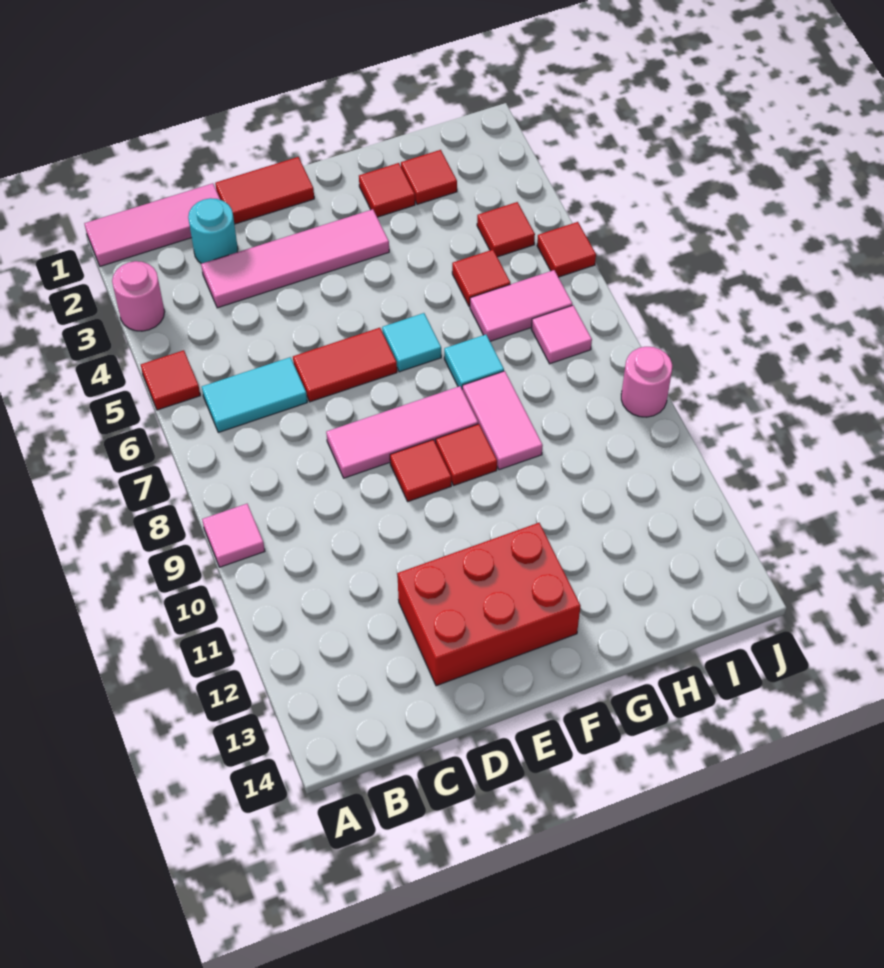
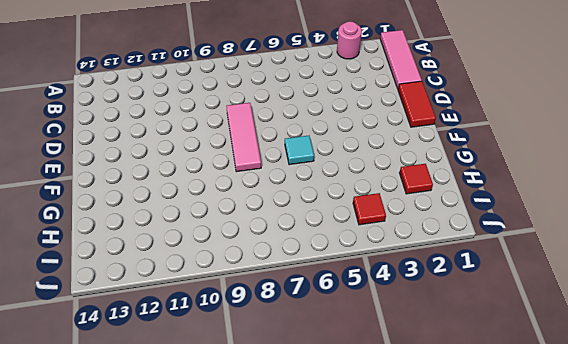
none -> red tile A5 level 1
none -> pink tile A9 level 1
none -> cyan tile B6:C6 level 1

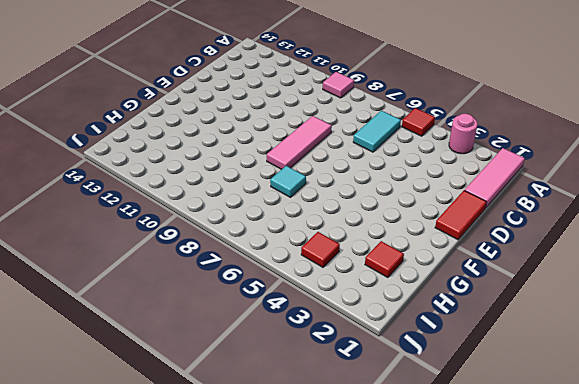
none -> cyan round brick C2 level 1
none -> pink tile C3:F3 level 1
none -> red tile D6:E6 level 1

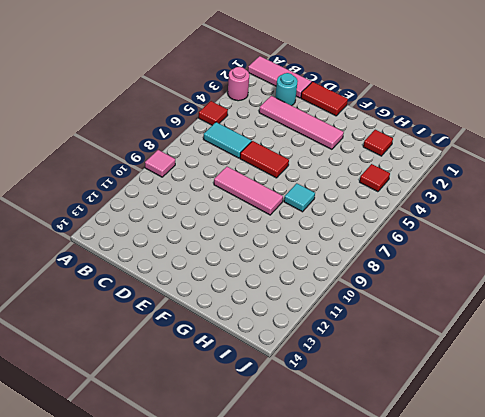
none -> red brick D12:F13 level 1
none -> red tile E9 level 1
none -> cyan tile F6 level 1

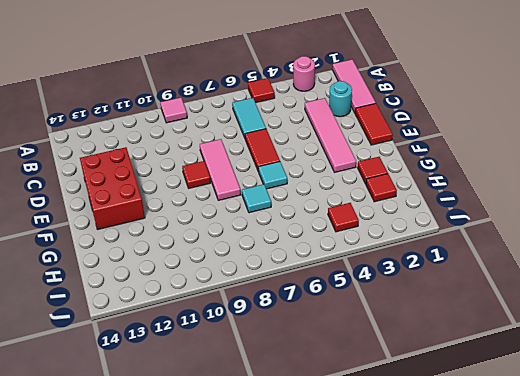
none -> red tile F9 level 1
none -> pink tile G8:G9 level 1
none -> red tile H5 level 1

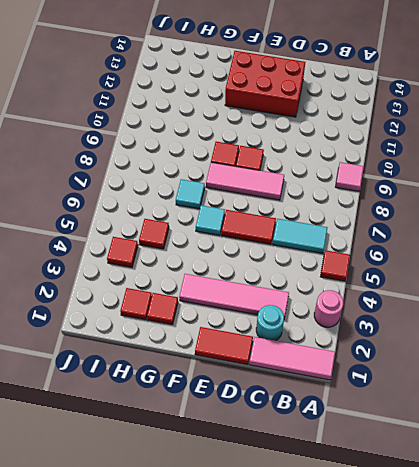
none -> pink tile G8:G9 level 1
none -> pink tile H6:I6 level 1
none -> pink tile I7 level 1

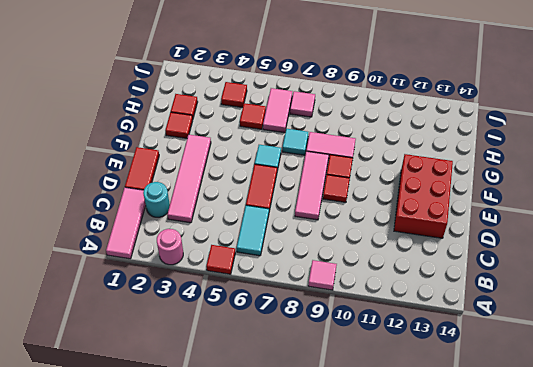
none -> red tile J5 level 1
none -> pink round brick J9 level 1

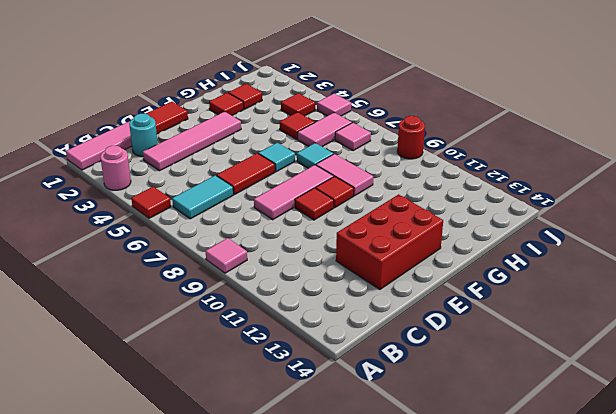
pink tile J5 level 1 -> red tile J5 level 1
red round brick J9 level 1 -> pink round brick J9 level 1

